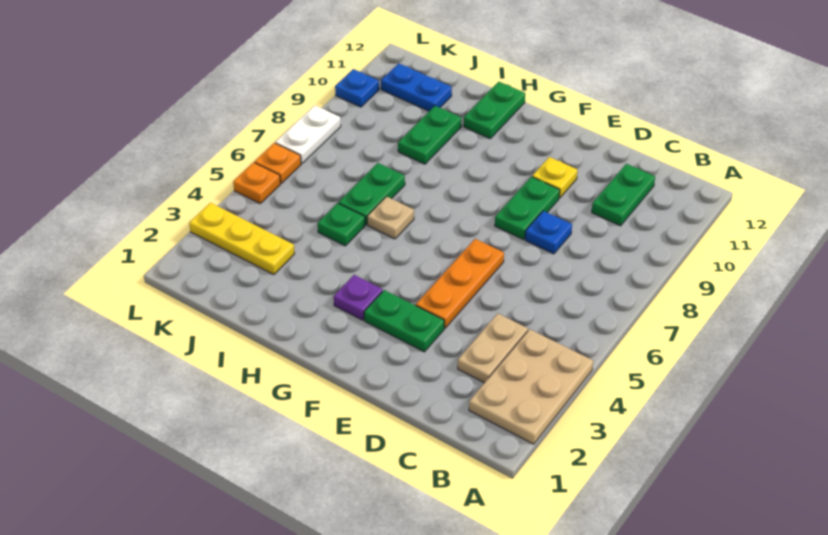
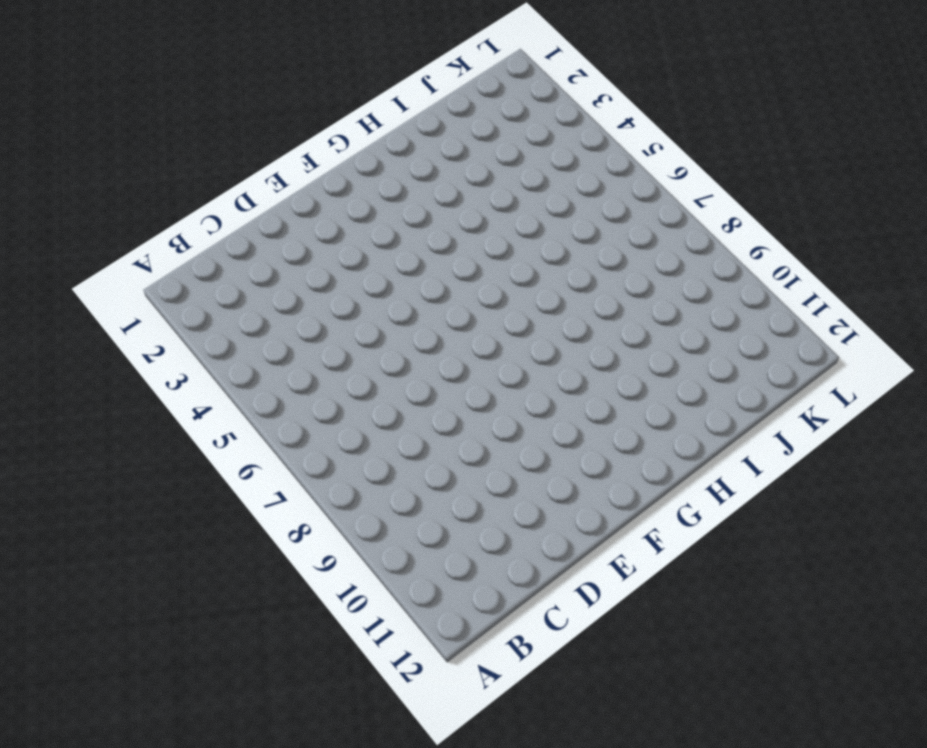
none -> tan plate A2:B4 level 1
none -> tan plate C3:C4 level 1
none -> green plate C10:C11 level 1

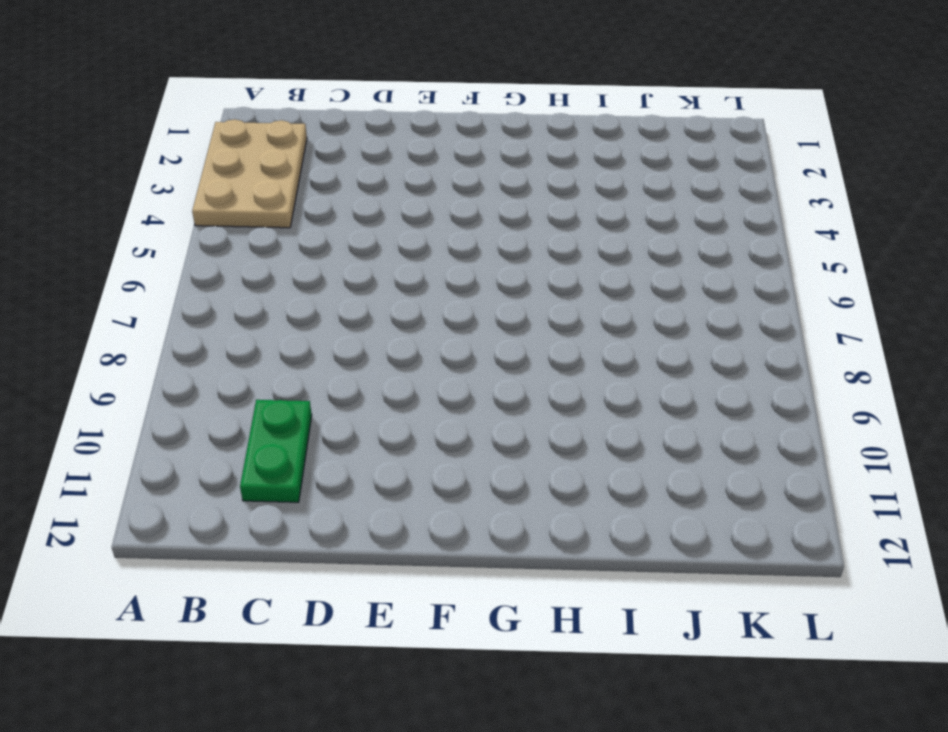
none -> tan plate C3:C4 level 1
none -> blue plate D8 level 1
none -> green plate E3:F3 level 1

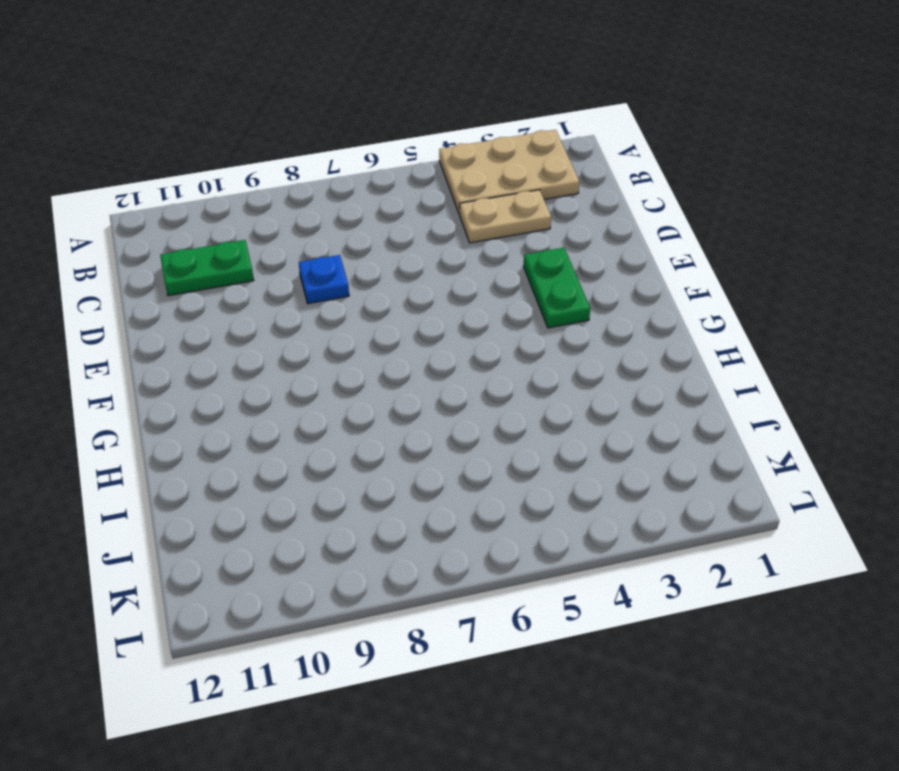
none -> orange plate E4:E6 level 1
none -> green plate E8:E9 level 1
none -> yellow plate E10 level 1

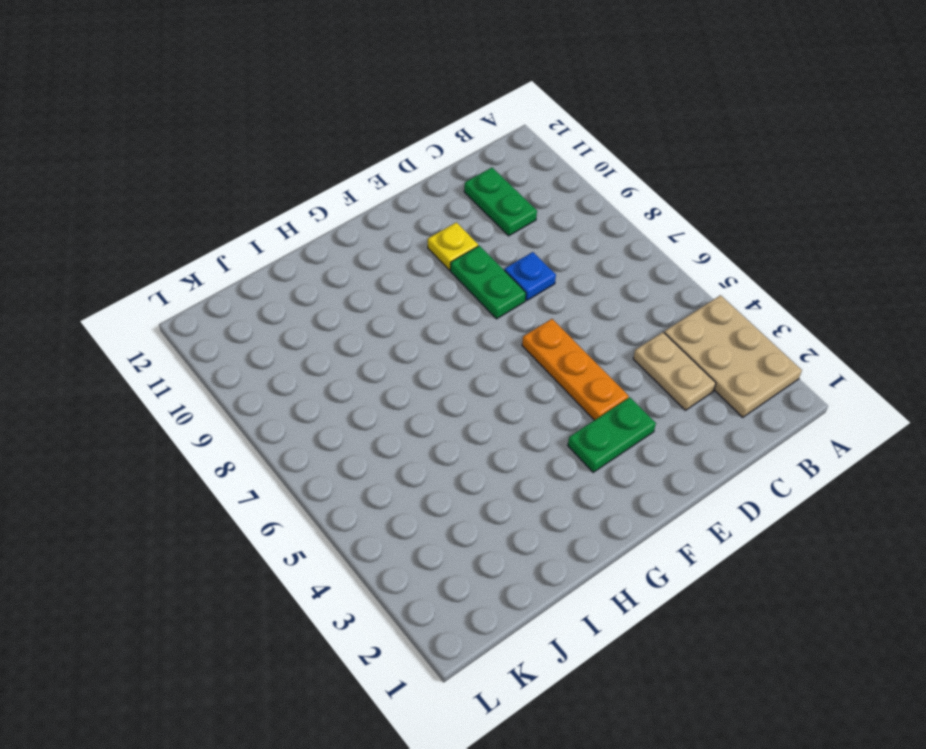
none -> purple plate G3 level 1
none -> tan plate H6 level 1
none -> green plate H11:H12 level 1

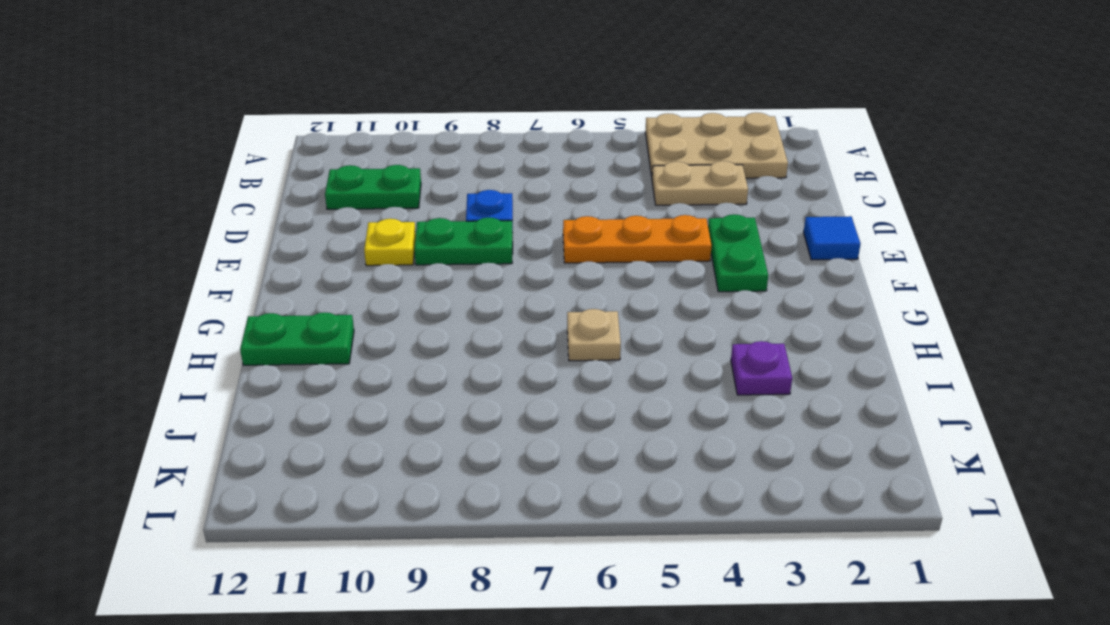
blue tile E1 level 1 -> none
purple plate I3 level 1 -> purple plate G3 level 1
none -> green plate I5 level 1
none -> green plate I6:I7 level 1
none -> green plate I9:I10 level 1

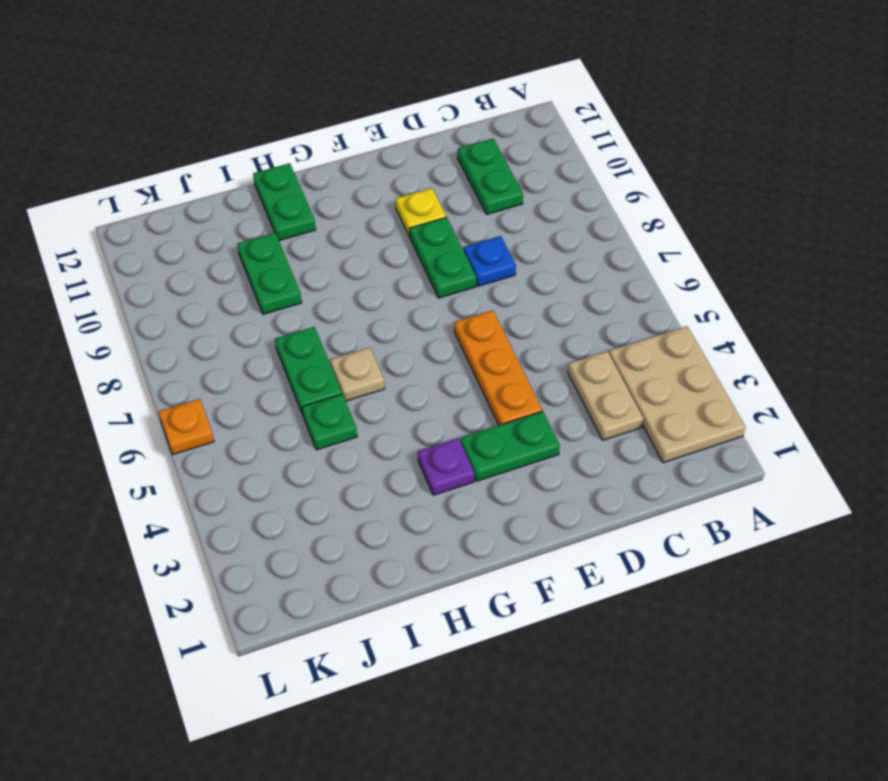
none -> yellow plate J3:L3 level 1
none -> blue plate J11:K11 level 1
none -> orange plate L5 level 1

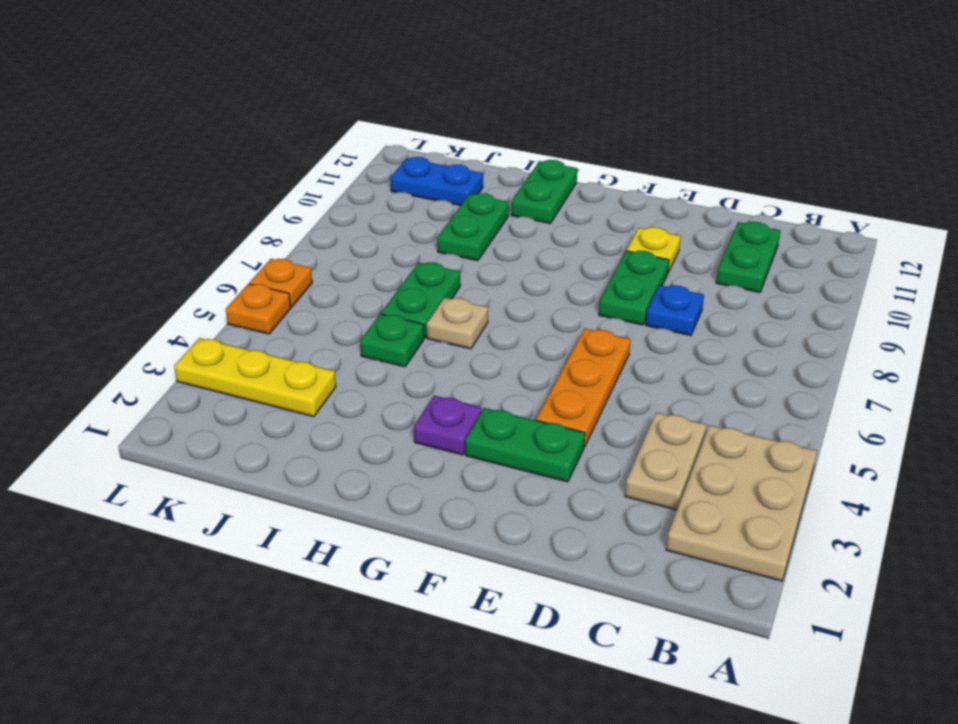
none -> white plate L7:L8 level 1
none -> blue plate L10 level 1

